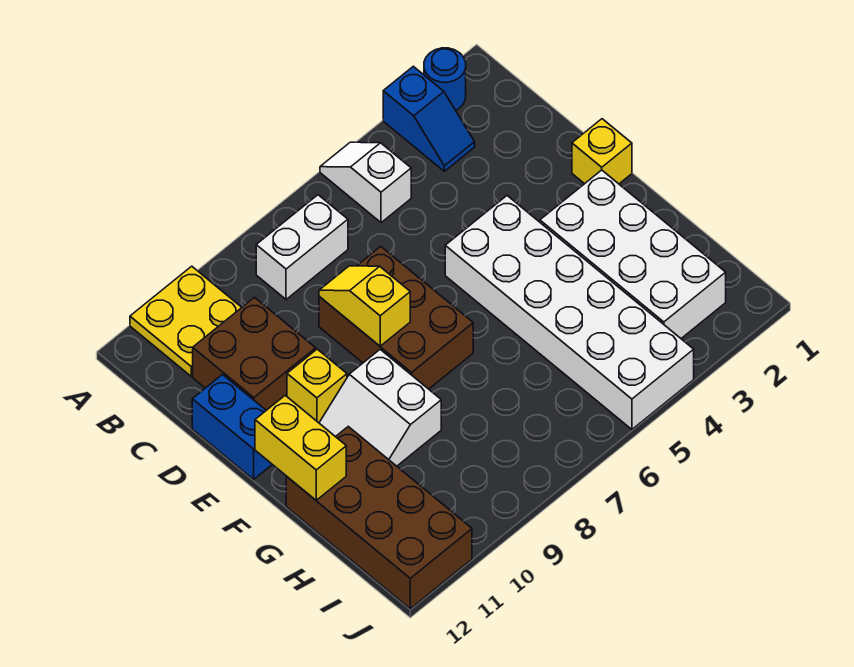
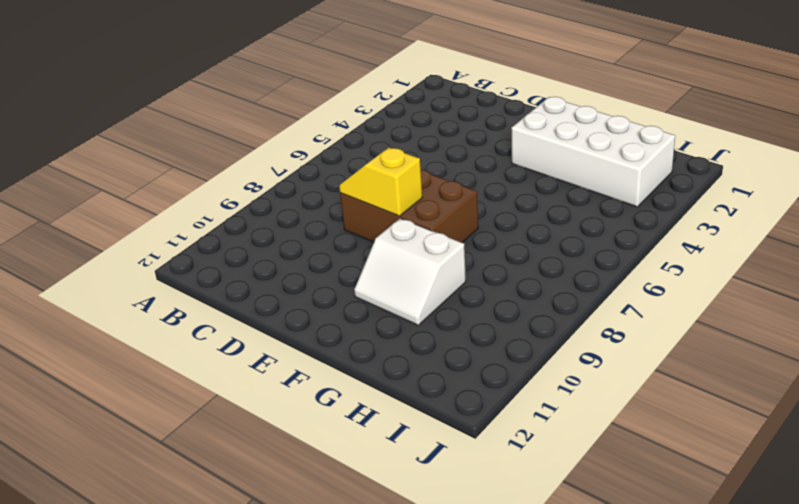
none -> blue round brick A2 level 1
none -> blue slope A3:B3 level 1 top A
none -> white slope A5:B5 level 1 top B

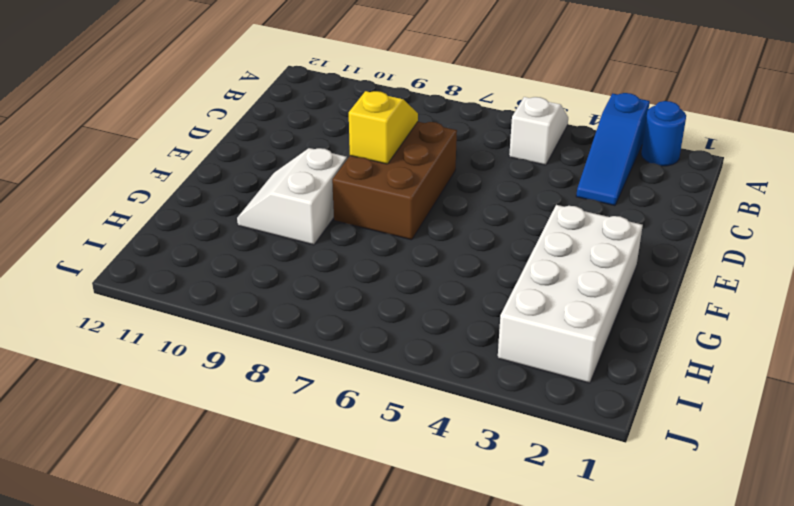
blue slope A3:C3 level 1 top A -> blue slope A3:B3 level 1 top A
none -> yellow plate A10:B11 level 1
none -> white brick B7:B8 level 1
none -> brown brick C10:D11 level 1

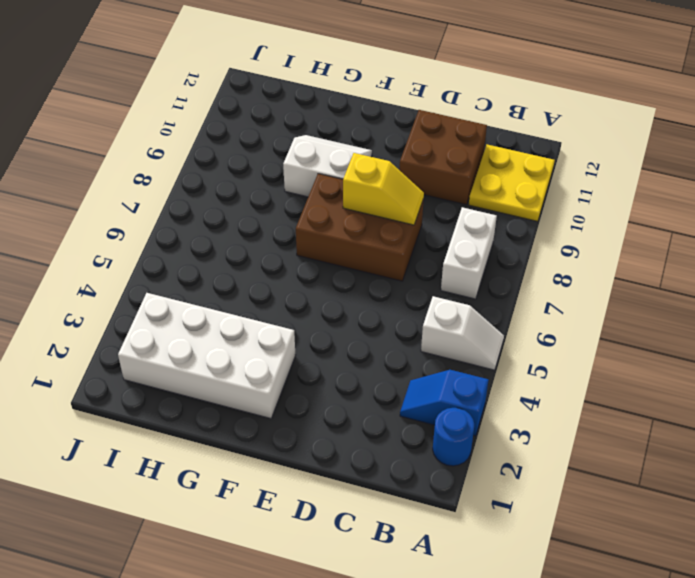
none -> blue brick D12:E12 level 1
none -> yellow brick E1 level 1
none -> white brick E4:J5 level 1

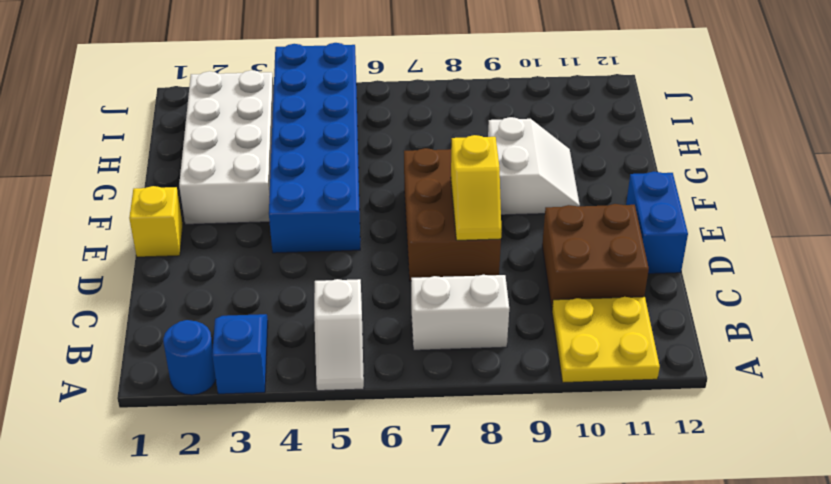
blue brick E4:J5 level 1 -> white brick E4:J5 level 1
none -> yellow brick E10 level 1
none -> brown brick G11:J12 level 1
none -> yellow brick F12:G12 level 2

